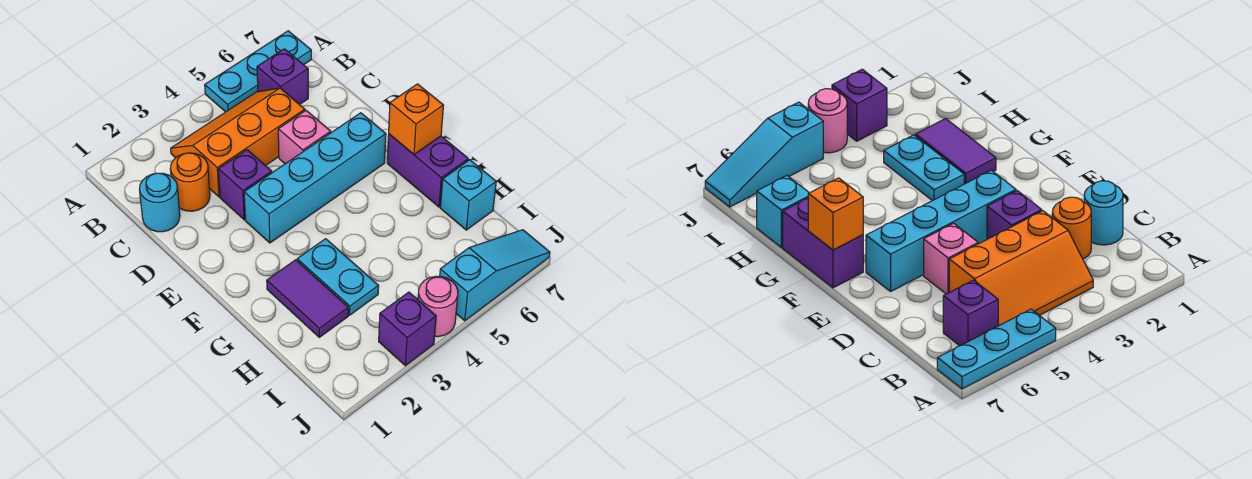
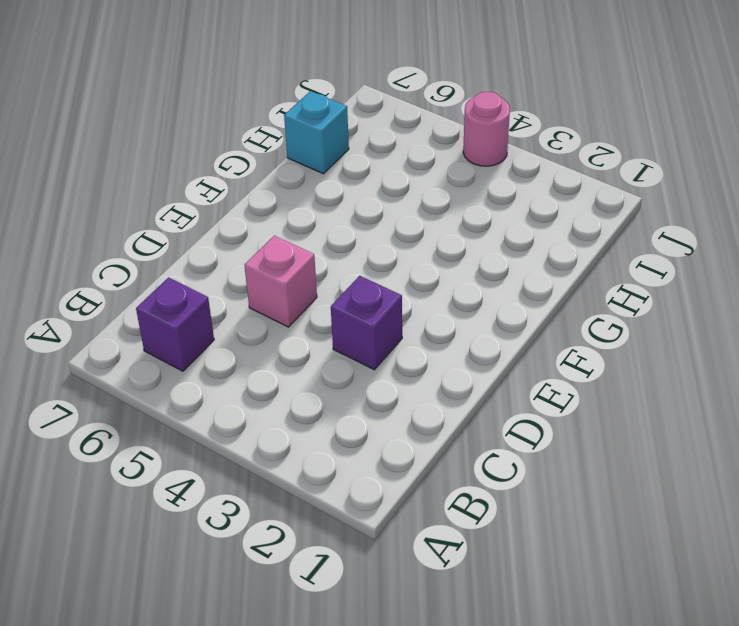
none -> cyan plate A5:A7 level 1
none -> orange slope B3:C5 level 1 top C
none -> cyan round brick C1 level 1

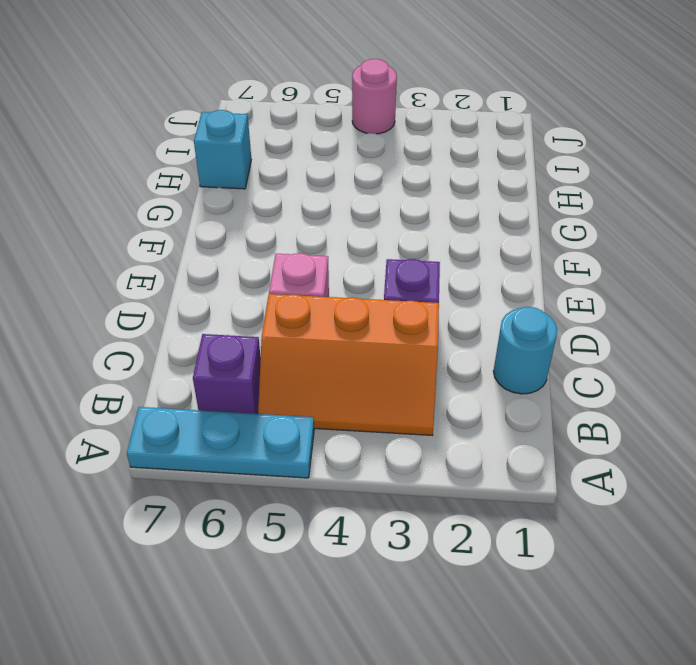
none -> orange round brick C2 level 1
none -> cyan brick E3:E6 level 1
none -> purple brick F7:G7 level 1

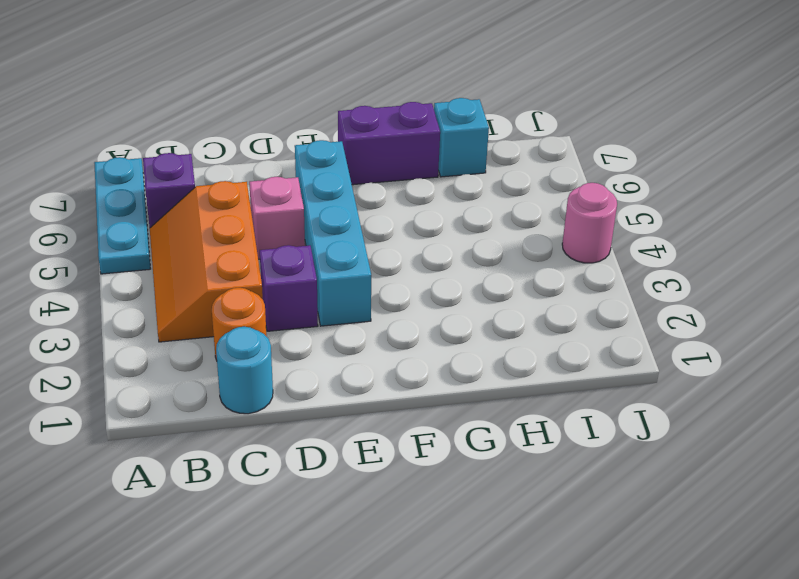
none -> purple tile G2:H2 level 1
none -> cyan plate G3:H3 level 1
none -> purple brick J3 level 1

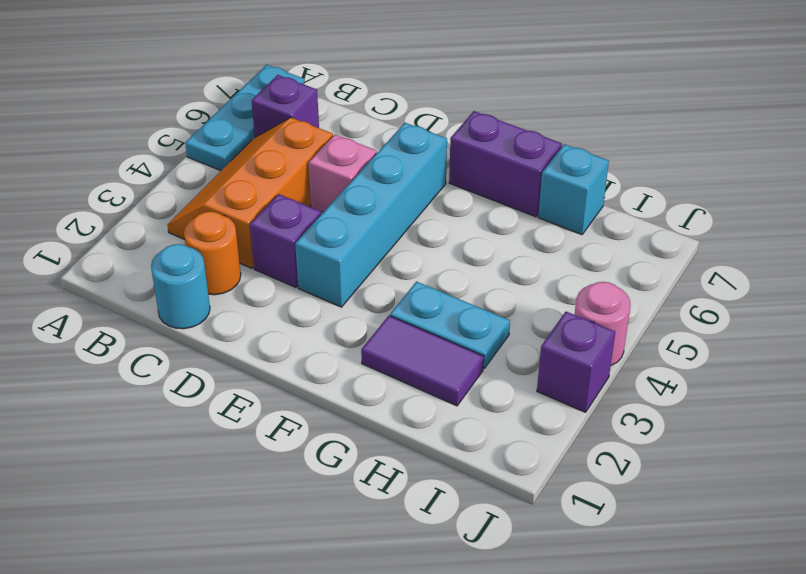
none -> cyan slope J5:J7 level 1 top 5
none -> orange brick F7 level 2

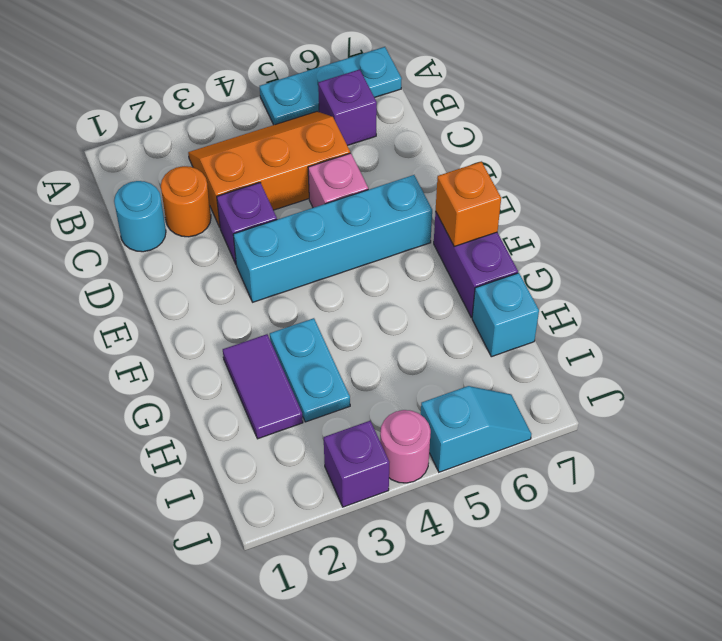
cyan slope J5:J6 level 1 top 5 -> cyan slope J5:J7 level 1 top 5

